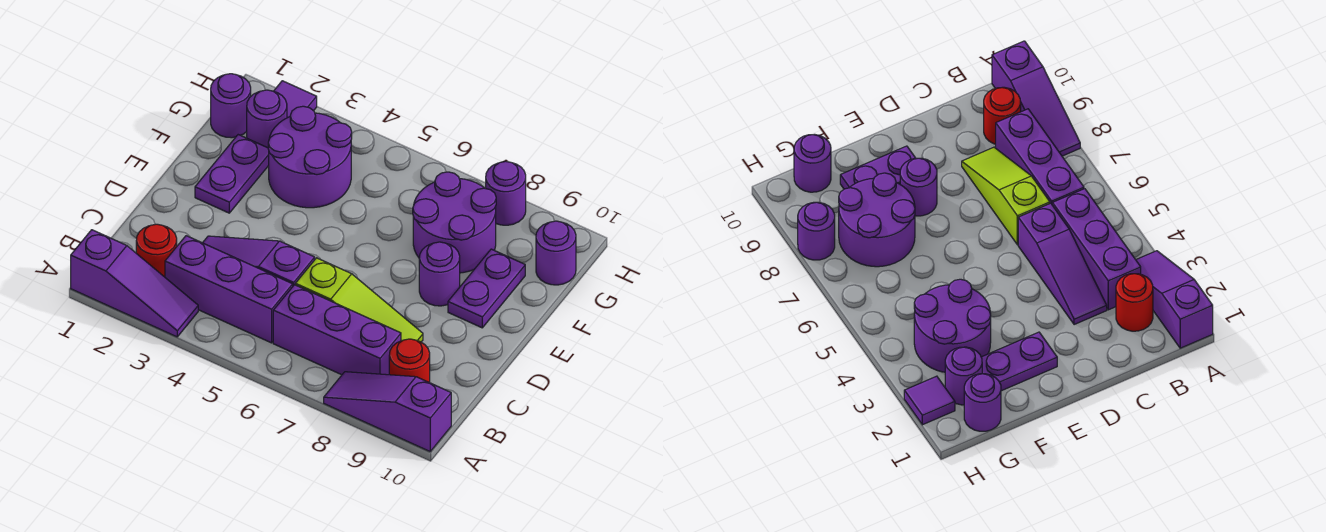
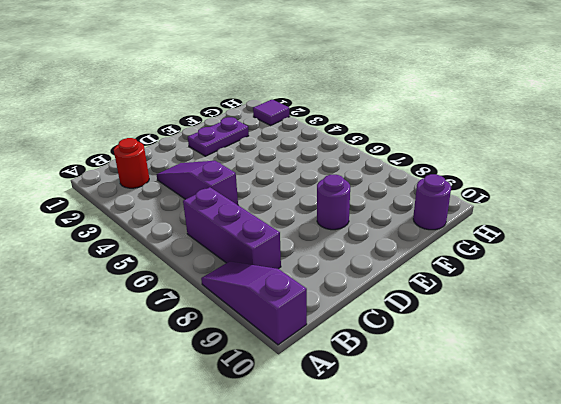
none -> purple slope A1:A3 level 1 top 1
none -> purple brick B3:B5 level 1
none -> red round brick B9 level 1

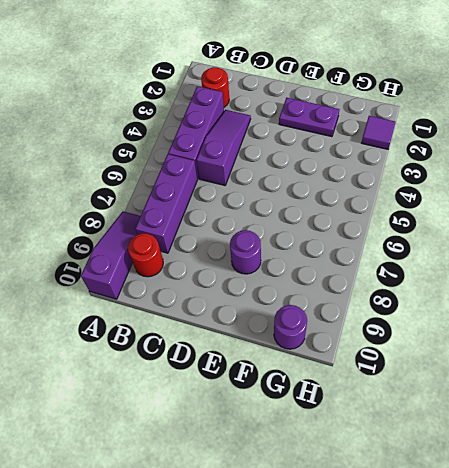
none -> purple slope A1:A3 level 1 top 1
none -> lime slope C6:C8 level 1 top 6
none -> purple plate E9:F9 level 1

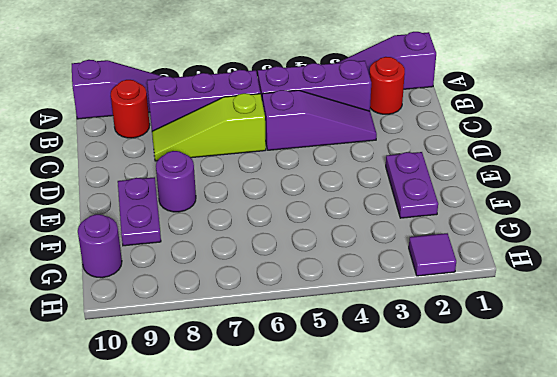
none -> purple round brick F3:G4 level 1
none -> purple round brick F7:G8 level 1
none -> purple round brick G1 level 1

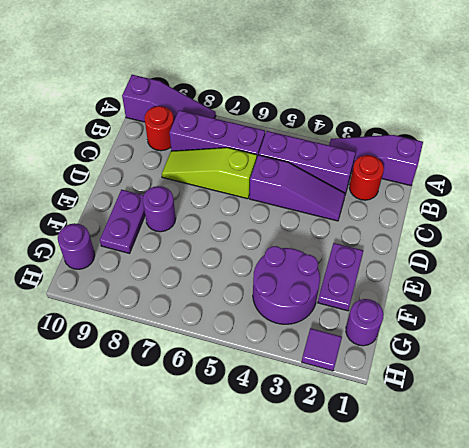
none -> purple round brick F7:G8 level 1
none -> purple round brick G2 level 1
none -> purple round brick H8 level 1

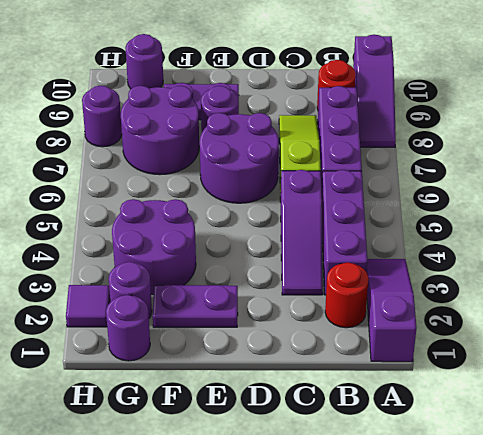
purple round brick D6:E7 level 1 -> none

